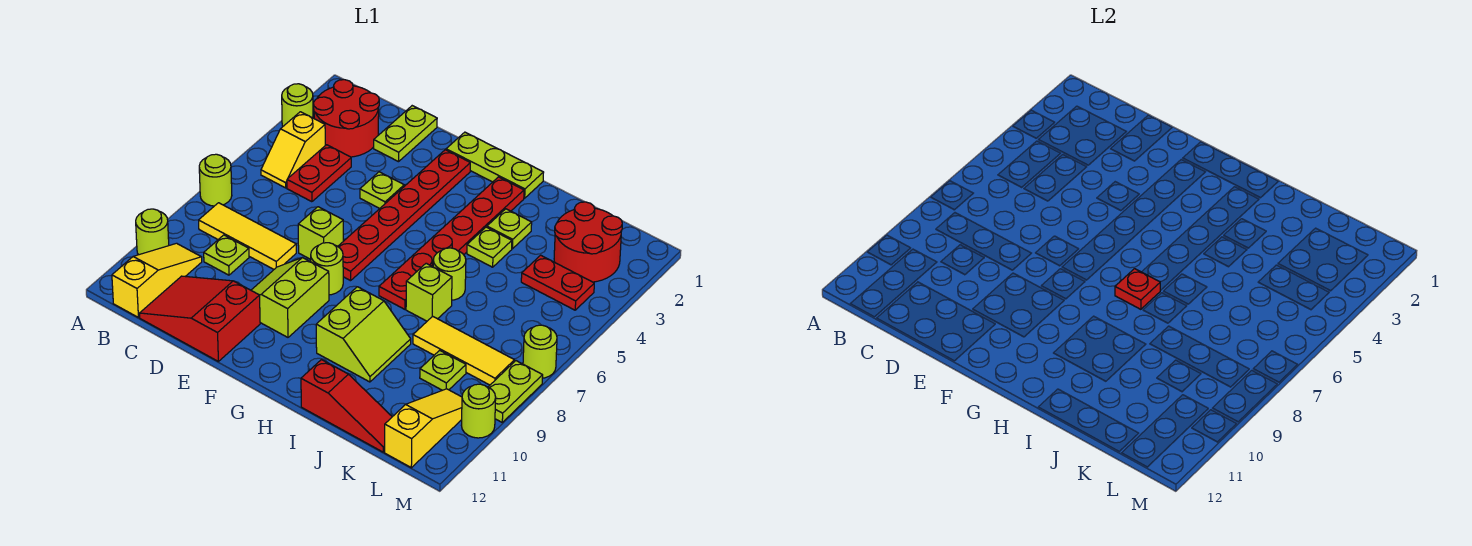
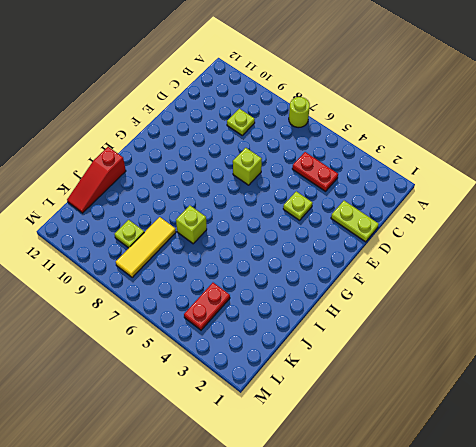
none -> lime round brick A3 level 1
none -> lime round brick A10 level 1
none -> red round brick B2:C3 level 1
none -> yellow slope B4:B5 level 1 top 4

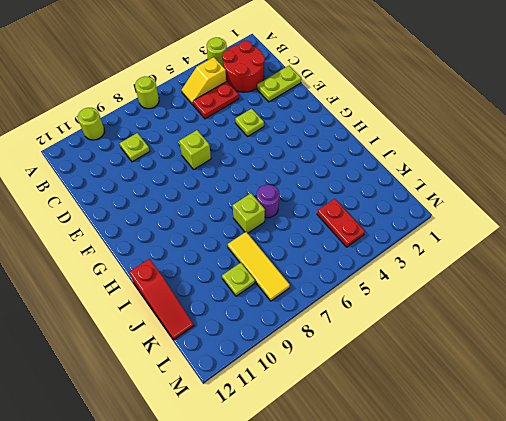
purple round brick I6 level 1 -> lime round brick I6 level 1
none -> yellow tile B8:D8 level 1
none -> yellow slope B10:B12 level 1 top 12
none -> red slope C11:E12 level 1 top E
none -> lime slope E9:F10 level 1 top F

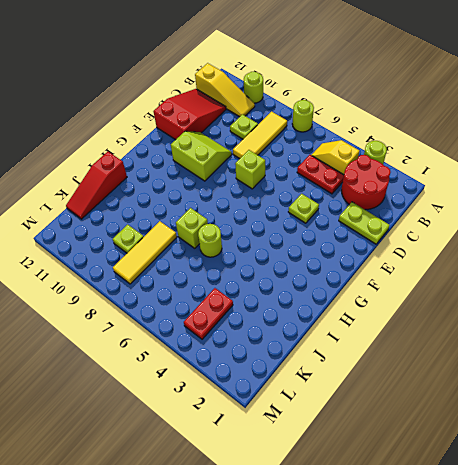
none -> lime plate F1:H1 level 1
none -> red plate F2:F7 level 1
none -> lime round brick F8 level 1
none -> red plate H2:H7 level 1

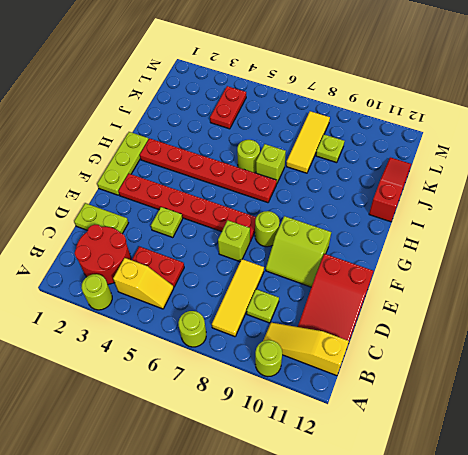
none -> lime slope H9:I10 level 1 top H
none -> lime plate I3 level 1
none -> lime plate I4 level 1
none -> red round brick K2:L3 level 1

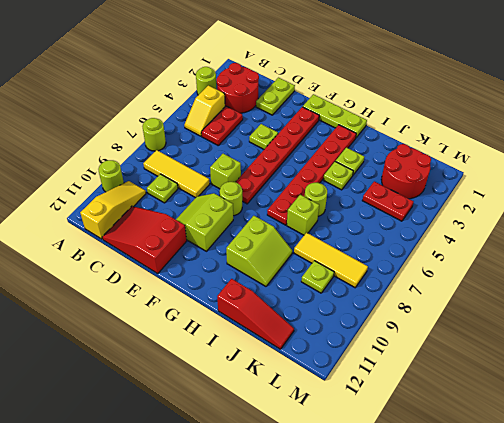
none -> yellow slope L10:L12 level 1 top 12
none -> lime round brick M7 level 1
none -> lime plate M8:M9 level 1
none -> lime round brick M10 level 1

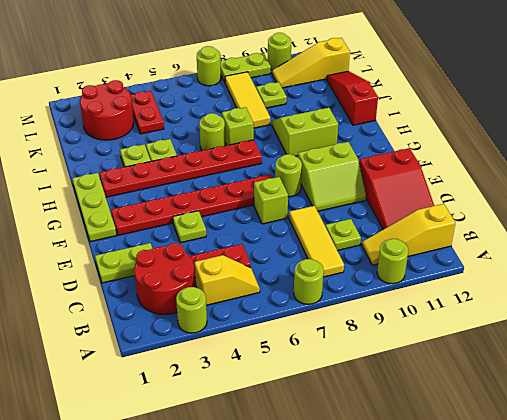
none -> red plate H7 level 2

